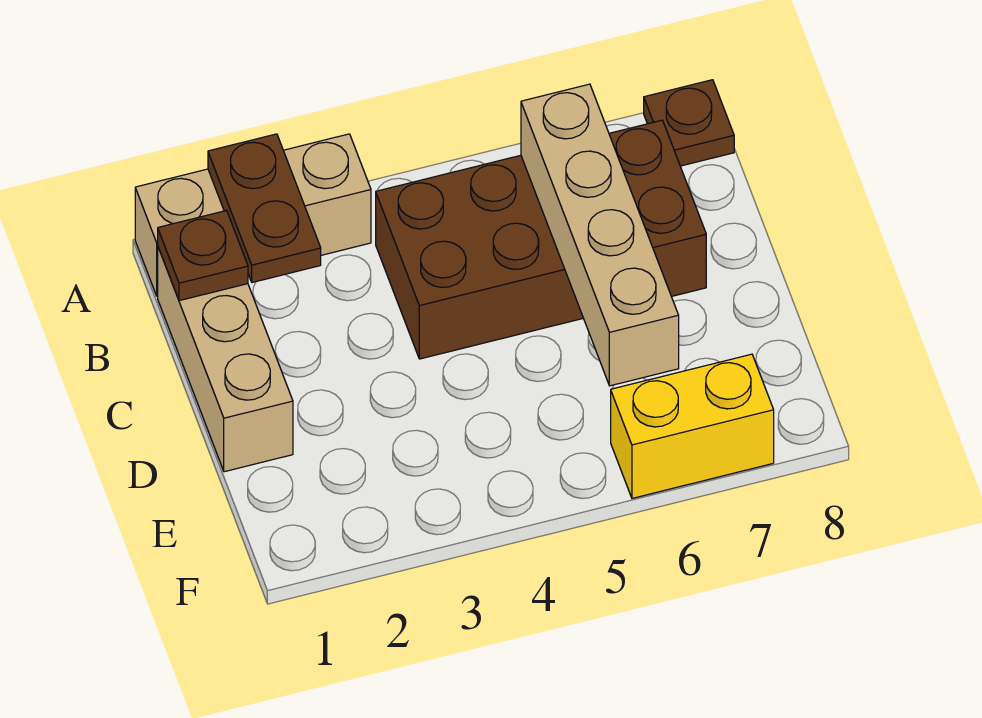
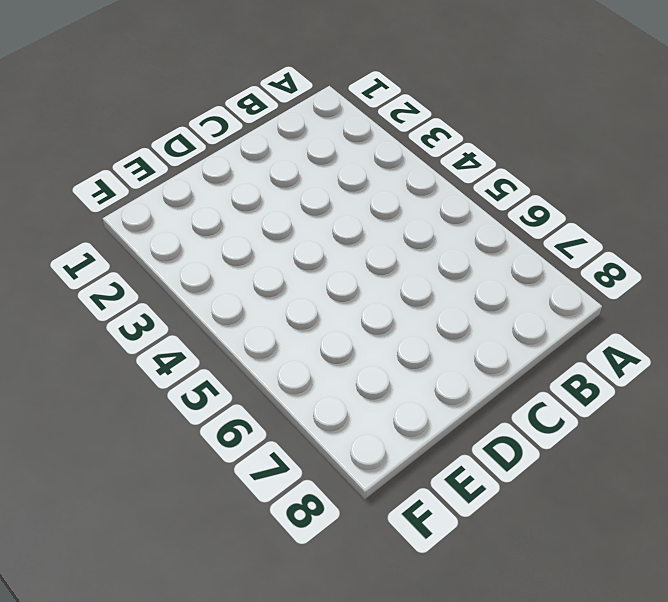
none -> tan brick A1:A3 level 1
none -> brown plate A8 level 1

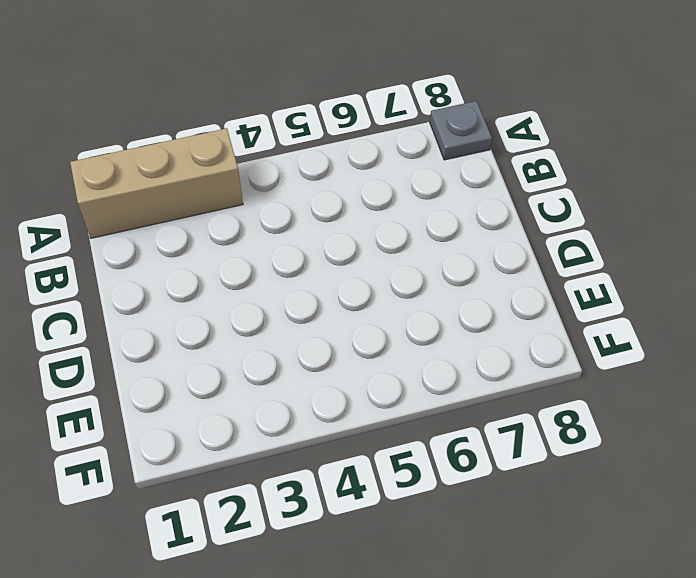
grey plate A8 level 1 -> brown plate A8 level 1
none -> tan brick B1:D1 level 1
none -> brown brick B4:C7 level 1

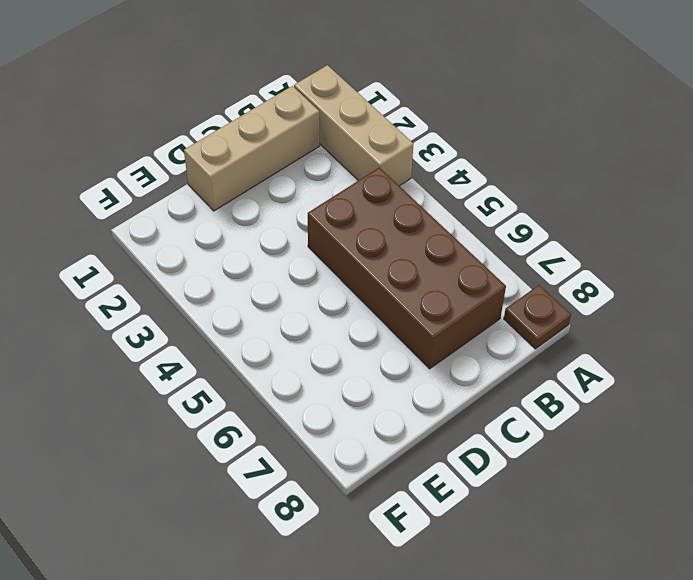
none -> yellow brick F6:F7 level 1
none -> brown plate A2:B2 level 2

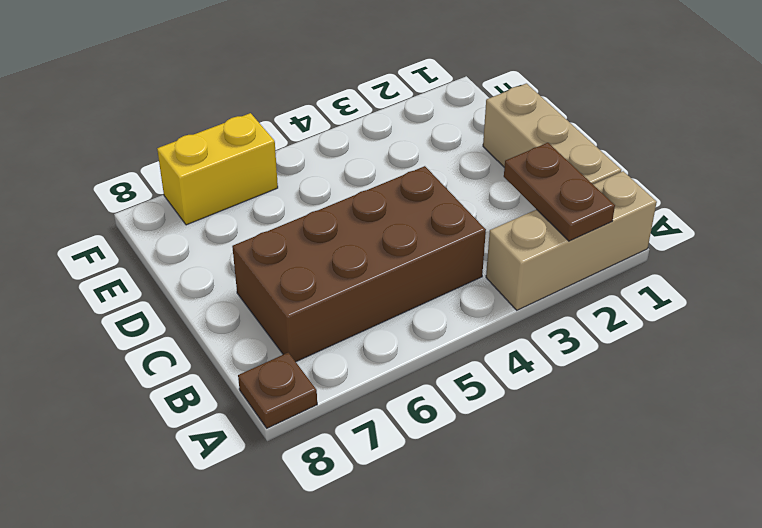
none -> brown plate B1 level 2
none -> tan brick B6:E6 level 2

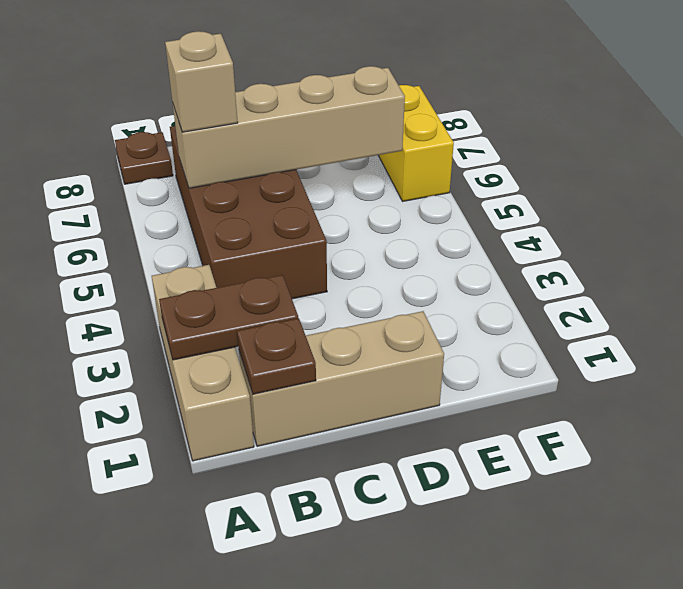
tan brick B6 level 3 -> none

